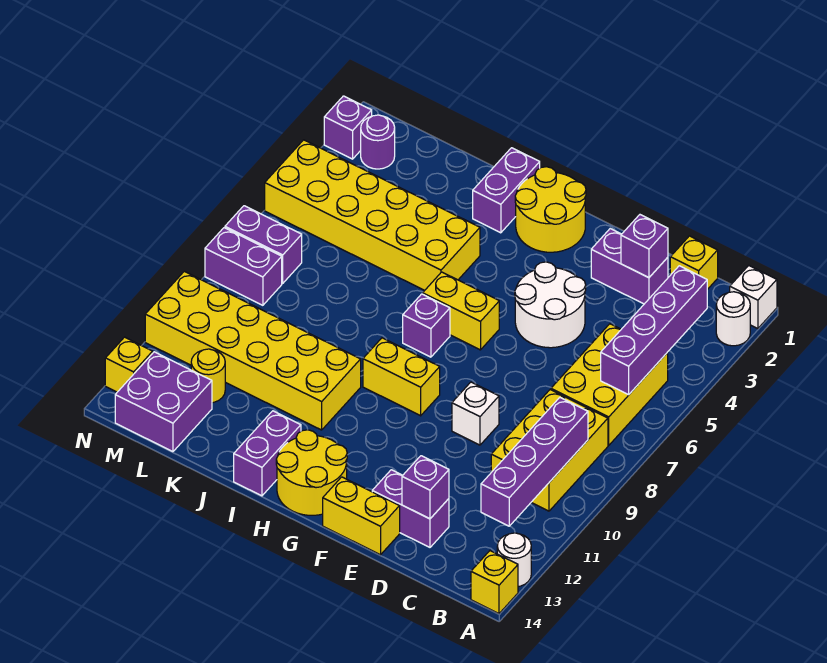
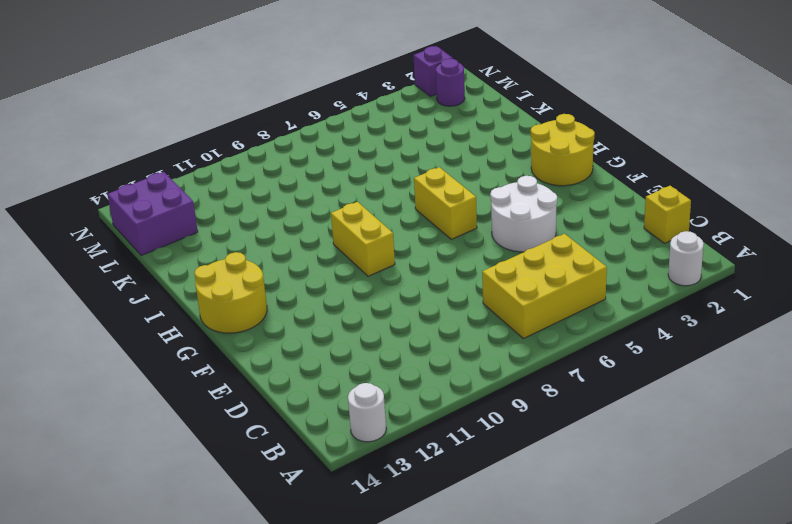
none -> white brick A1 level 1
none -> yellow brick A14 level 1
none -> yellow brick B8:C10 level 1
none -> purple brick D2:E2 level 1

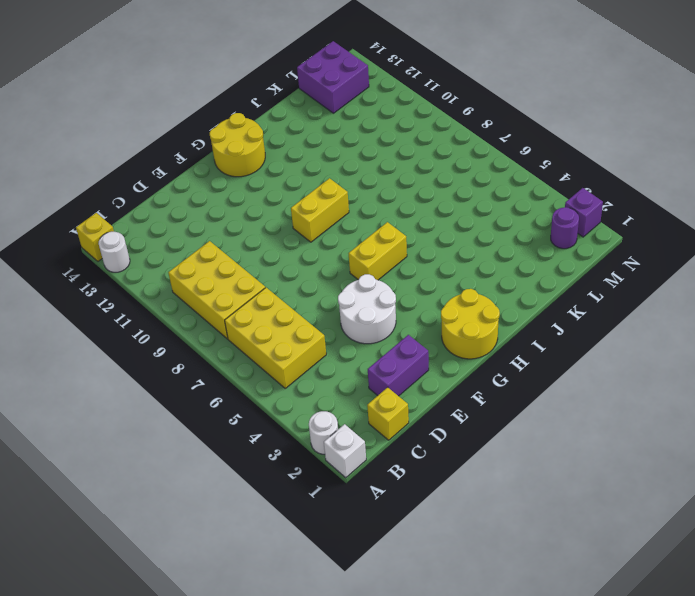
none -> purple brick D13:E13 level 1
none -> white brick E9 level 1
none -> yellow brick E14:F14 level 1
none -> purple brick H7 level 1

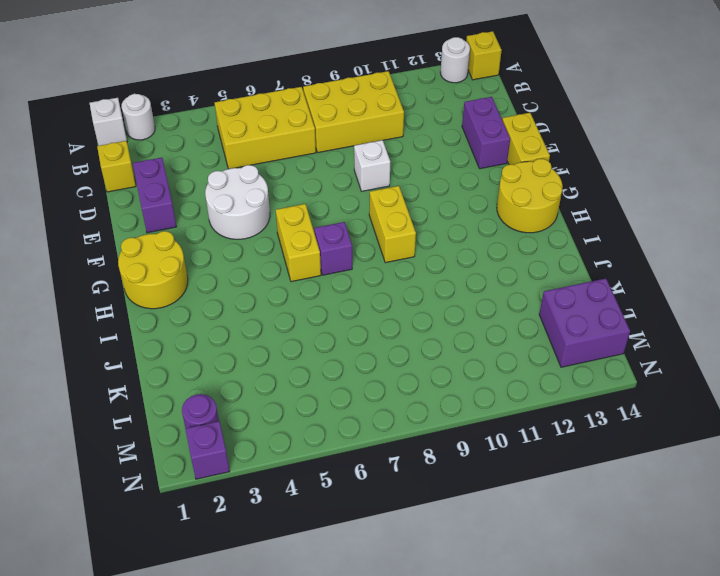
none -> purple brick I1:I2 level 1
none -> yellow brick I4:N5 level 1
none -> yellow brick I10:N11 level 1
none -> purple brick I13:I14 level 1

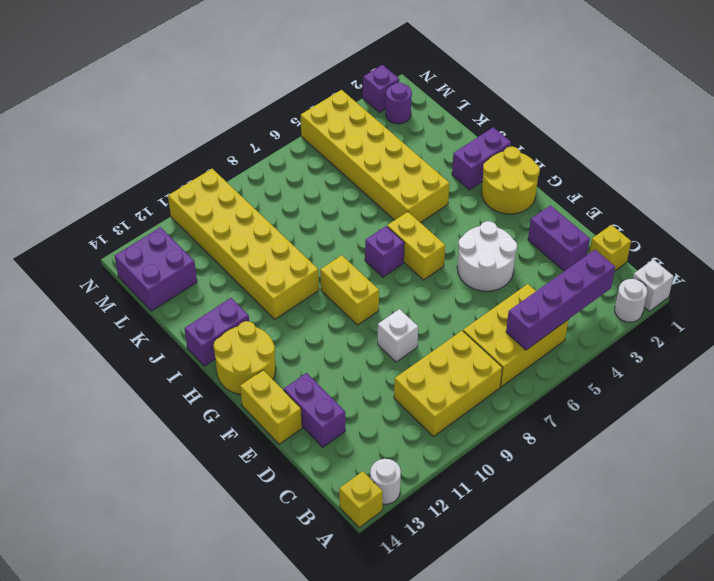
none -> yellow round brick L12 level 1
none -> purple brick M7:N7 level 1
none -> purple brick M8:N8 level 1
none -> yellow brick N13 level 1

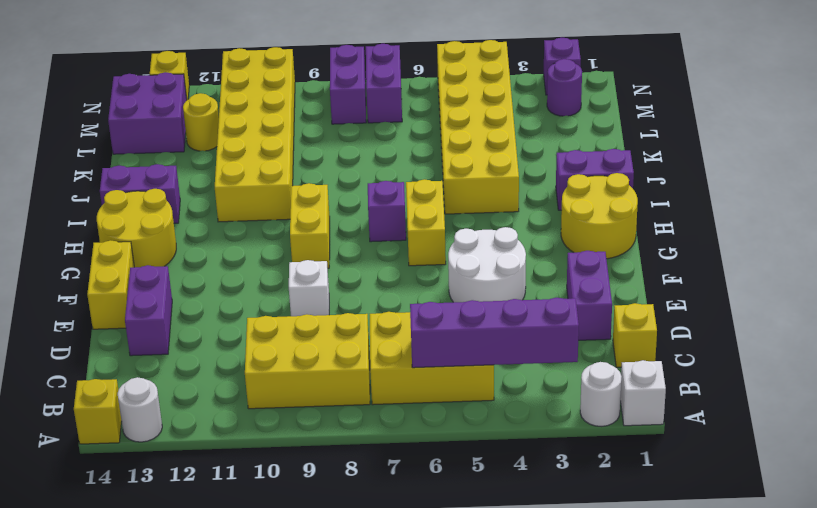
none -> purple brick B9:B12 level 2
none -> purple brick D2 level 2
none -> purple brick D13 level 2

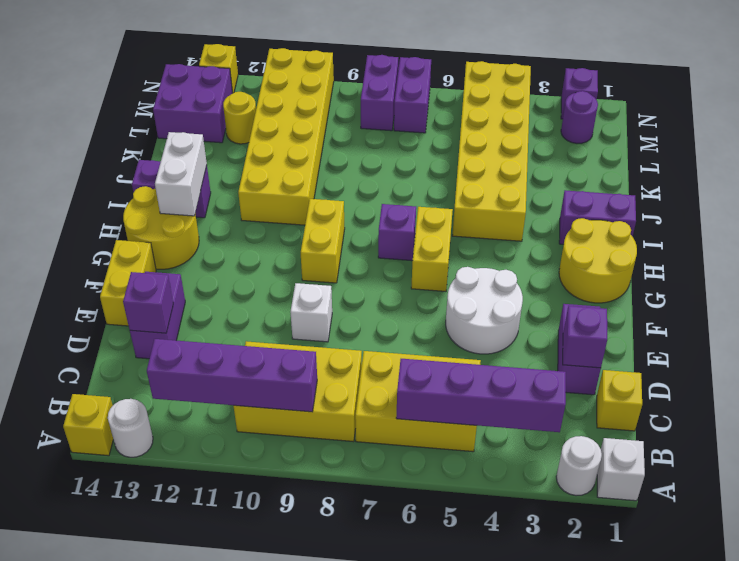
white brick H13:I13 level 2 -> none

